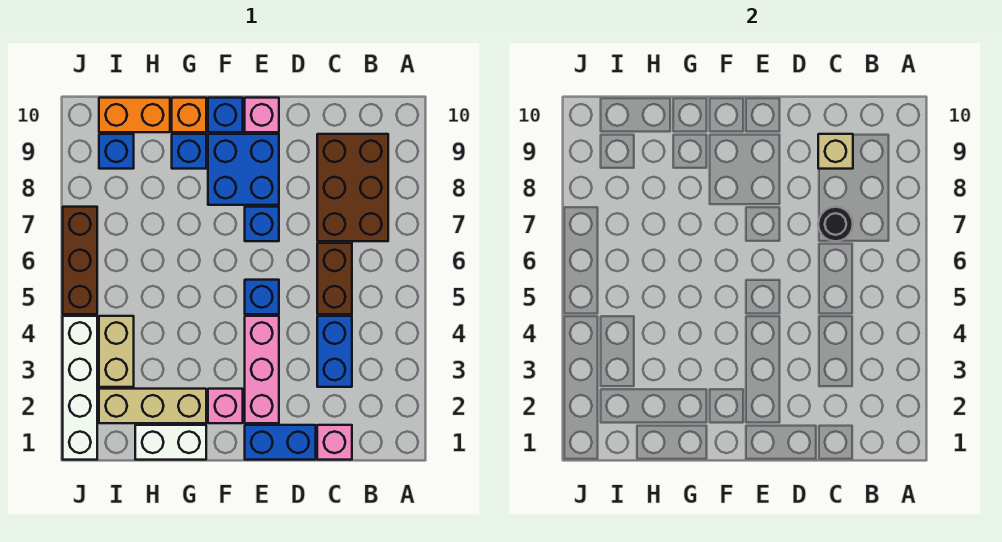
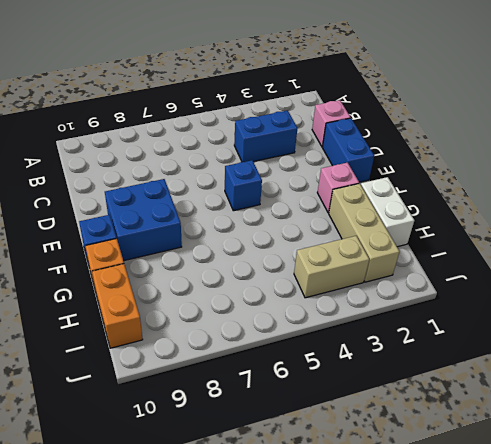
none -> brown brick B7:C9 level 1
none -> brown brick C5:C6 level 1
none -> pink brick E2:E4 level 1

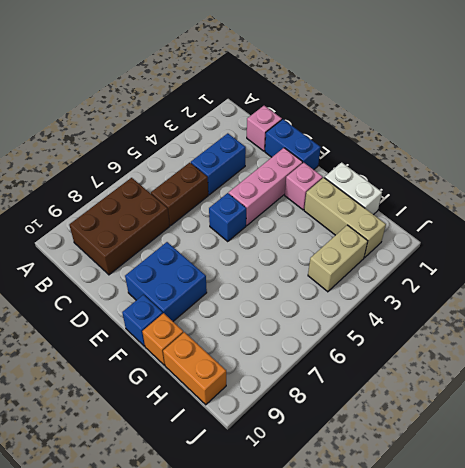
none -> blue brick E7 level 1
none -> pink brick E10 level 1
none -> blue brick G9 level 1

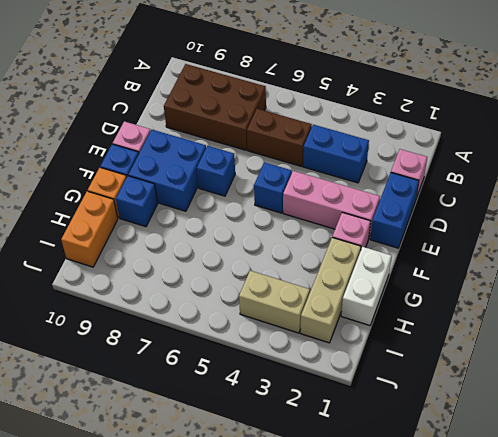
none -> blue brick I9 level 1
none -> white brick J1:J4 level 1
none -> brown brick J5:J7 level 1

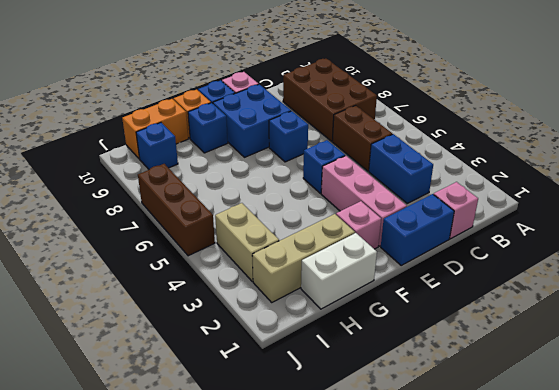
none -> white brick J1:J4 level 1
none -> black round brick C7 level 2
none -> tan brick C9 level 2

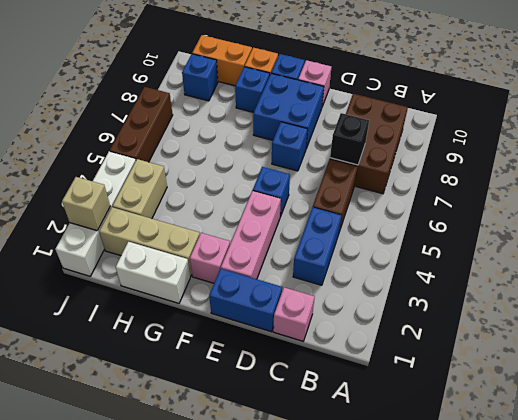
black brick C7 level 2 -> black round brick C7 level 2
tan brick J2 level 2 -> tan brick C9 level 2

